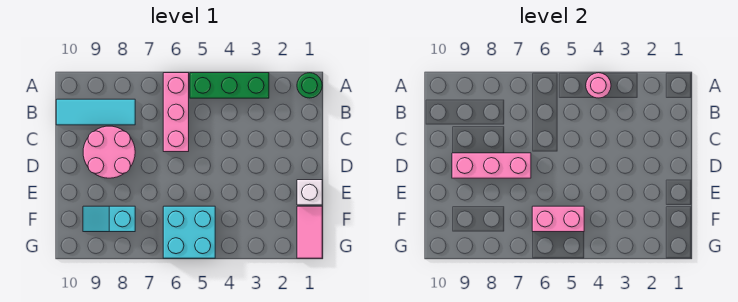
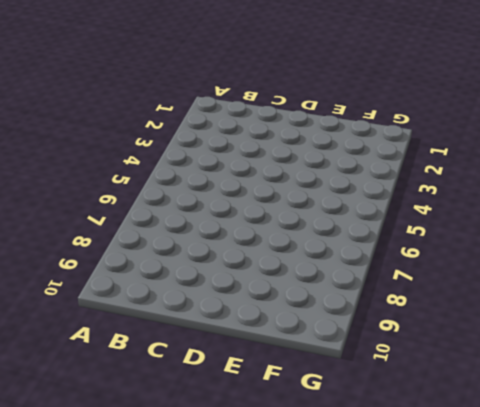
none -> green round brick A1 level 1
none -> green brick A3:A5 level 1
none -> pink brick A6:C6 level 1

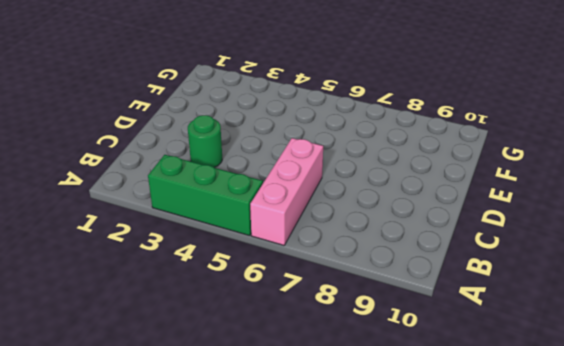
green round brick C3 level 1 -> green round brick A1 level 1
none -> cyan tile B8:B10 level 1
none -> pink round brick C8:D9 level 1
none -> white brick E1 level 1

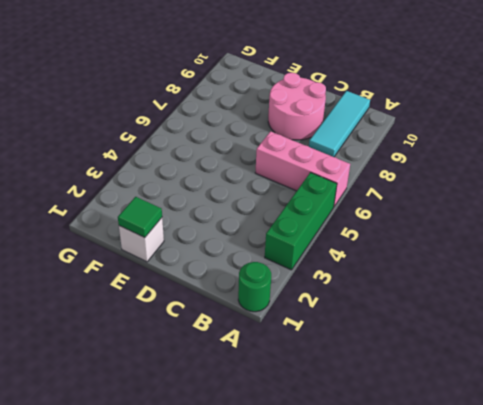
green tile E1 level 2 -> none
none -> pink tile F1:G1 level 1
none -> cyan brick F5:G6 level 1
none -> cyan slope F8:F9 level 1 top 8

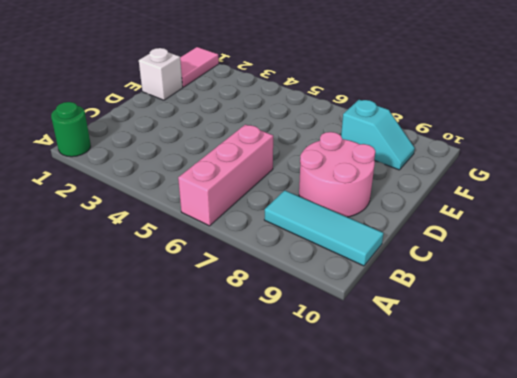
none -> green brick A3:A5 level 1
none -> cyan brick F5:G6 level 1
none -> pink round brick A4 level 2

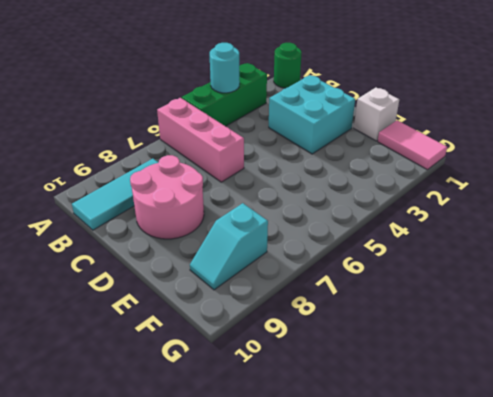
cyan round brick A4 level 2 -> pink round brick A4 level 2
cyan brick C2:D3 level 1 -> cyan brick F5:G6 level 1
none -> pink brick D7:D9 level 2
none -> pink brick F5:F6 level 2

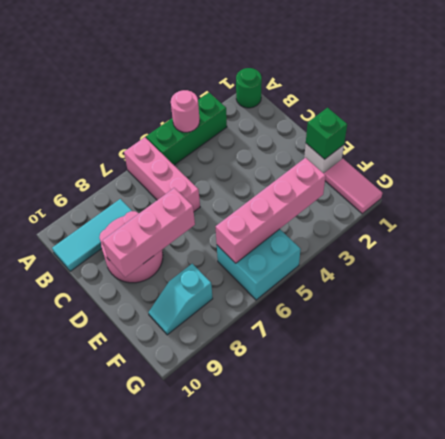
green brick E1 level 2 -> none
pink brick F3:F6 level 2 -> pink brick F5:F6 level 2

